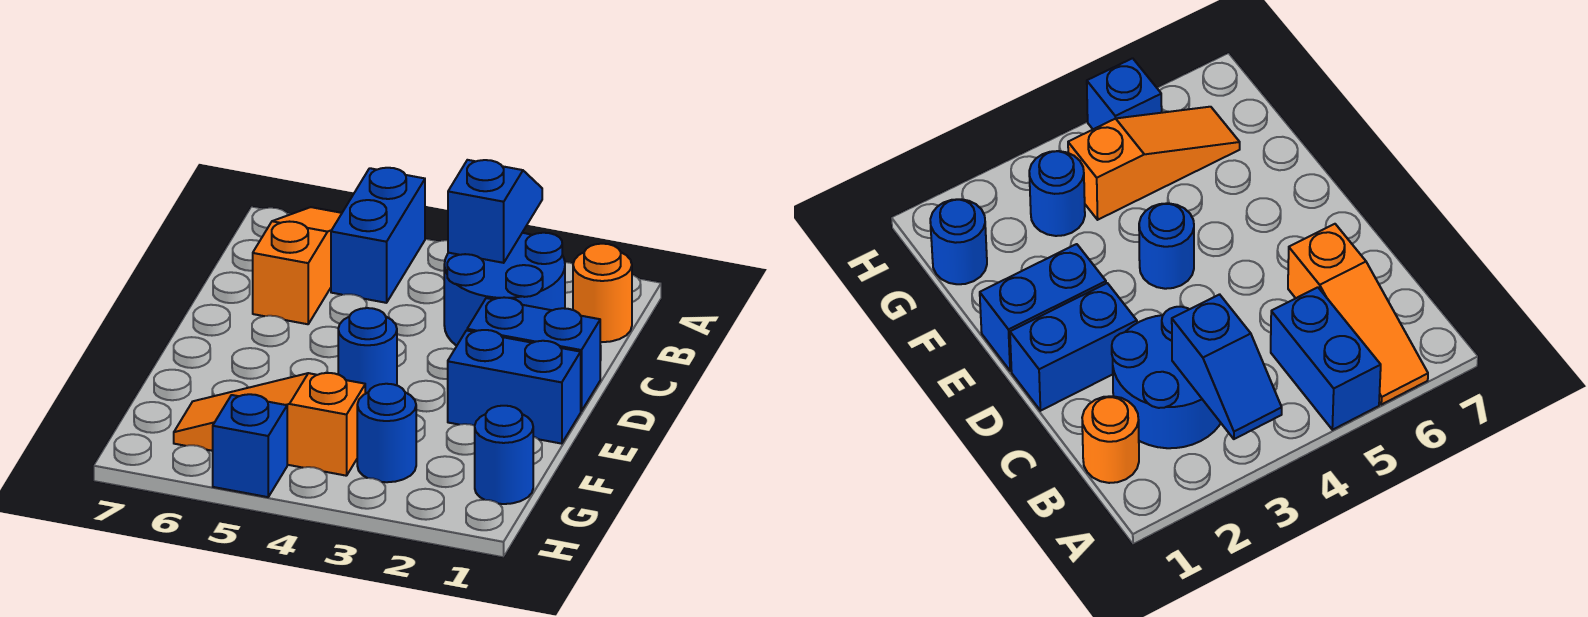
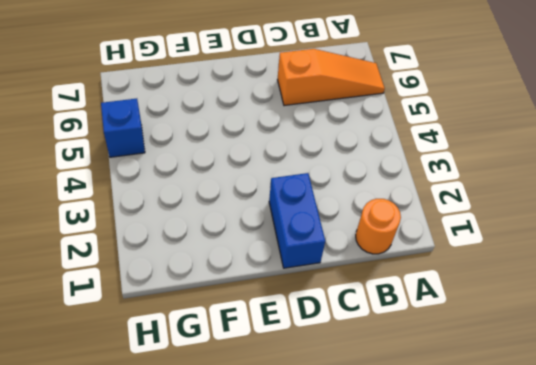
none -> blue brick A5:B5 level 1
none -> blue round brick B2:C3 level 1
none -> blue brick E1:E2 level 1

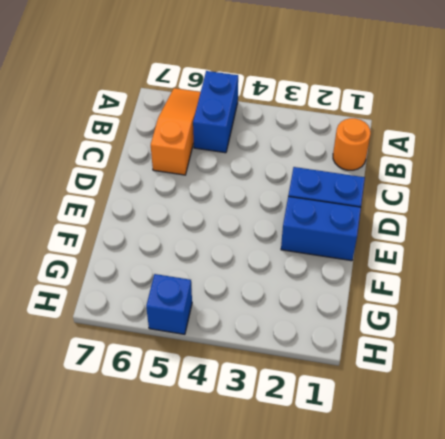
none -> blue round brick B2:C3 level 1
none -> blue round brick E4 level 1
none -> blue round brick G1 level 1

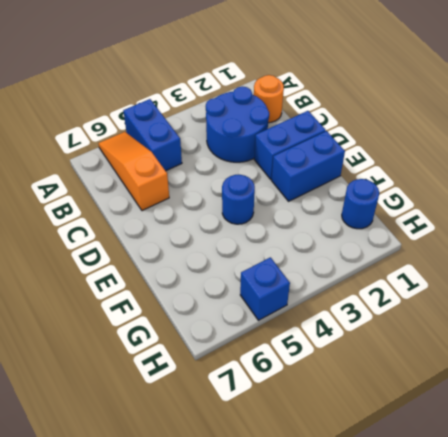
none -> blue round brick G3 level 1
none -> orange slope G4:G6 level 1 top 4
none -> blue slope A3:B3 level 2 top B

